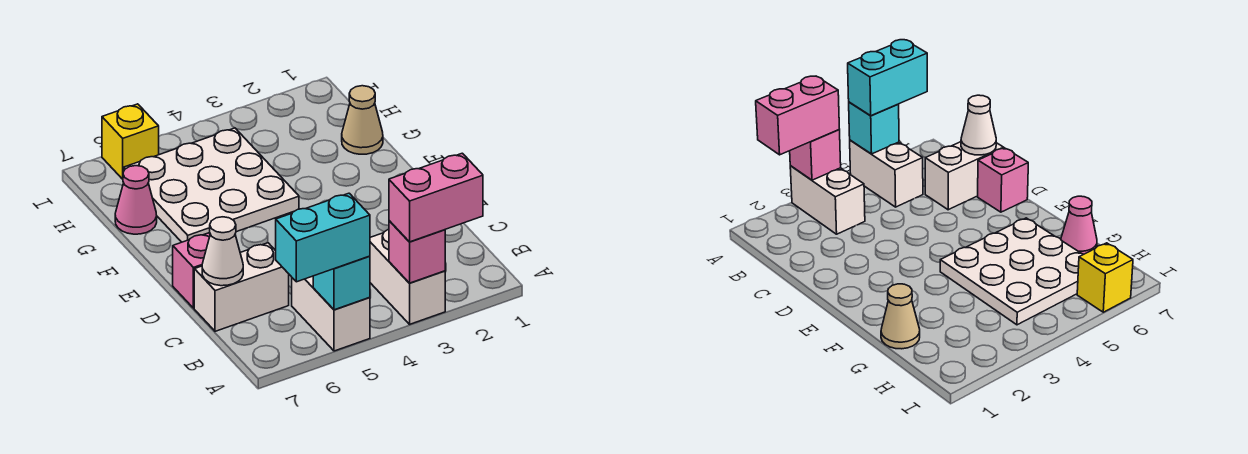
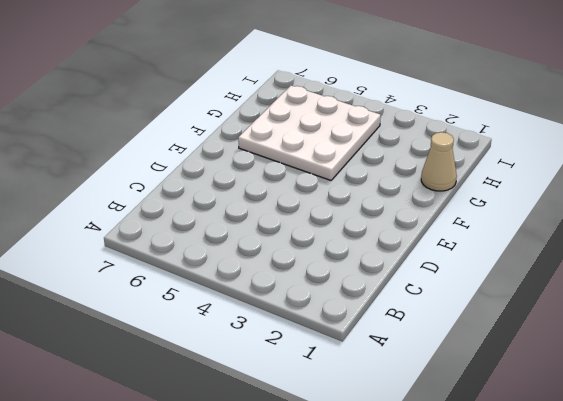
none -> white brick A3:B3 level 1
none -> white brick A5:B5 level 1
none -> white brick C6:C7 level 1

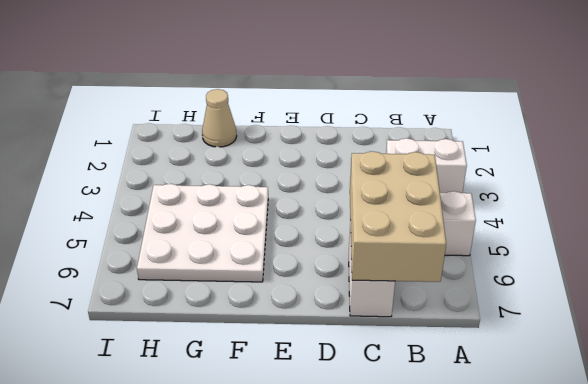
tan brick B5:C7 level 2 -> white cone C7 level 2
none -> pink brick D7 level 1
none -> pink cone G7 level 1
none -> yellow brick I6 level 1

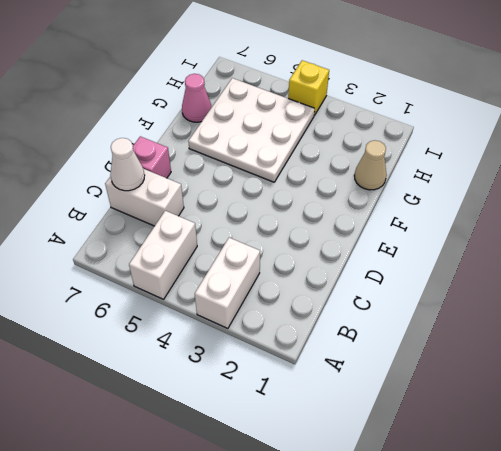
yellow brick I4 level 1 -> yellow brick I6 level 1
none -> pink brick A3 level 2
none -> cyan brick A5 level 2
none -> pink brick A2:A3 level 3

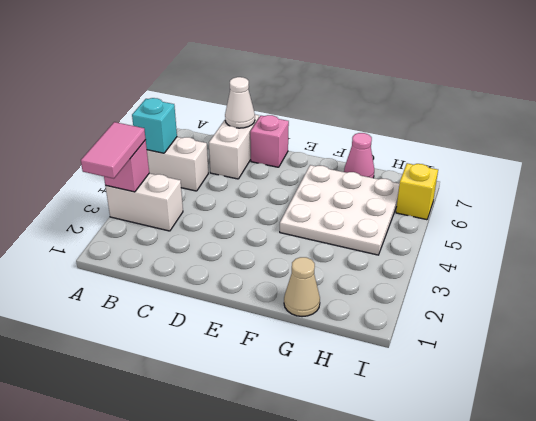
pink tile A2:A3 level 3 -> pink brick A2:A3 level 3
none -> cyan brick A5:A6 level 3

